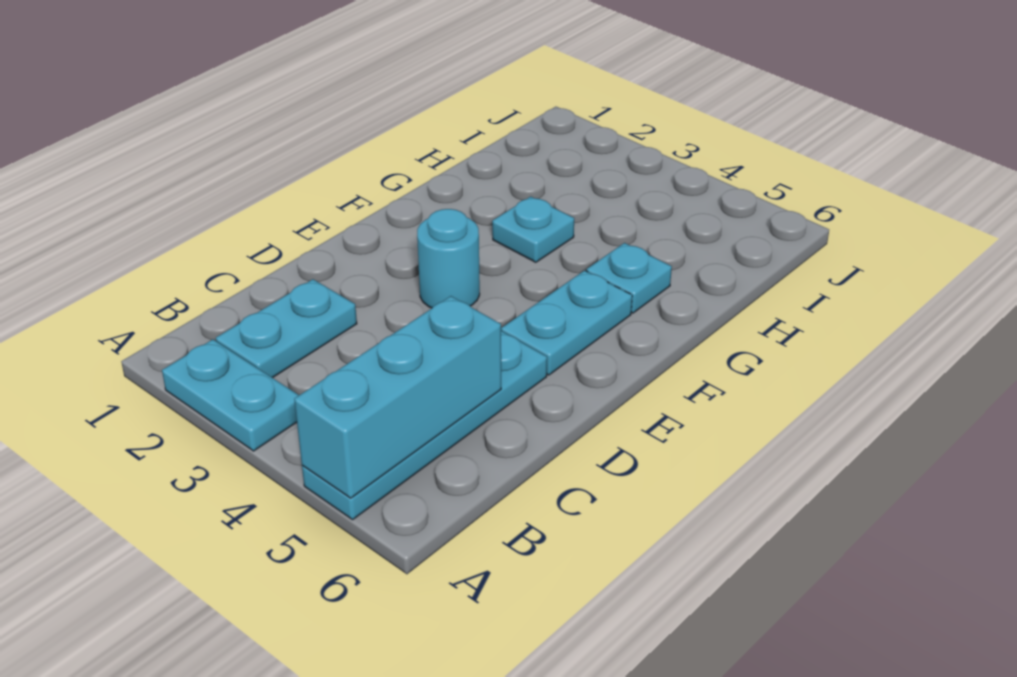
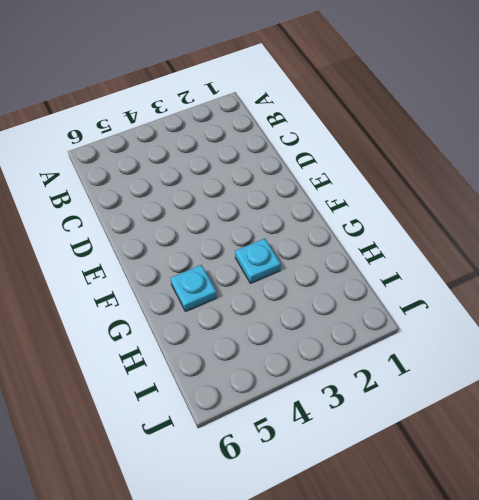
none -> cyan plate A2:A3 level 1
none -> cyan plate A5:D5 level 1

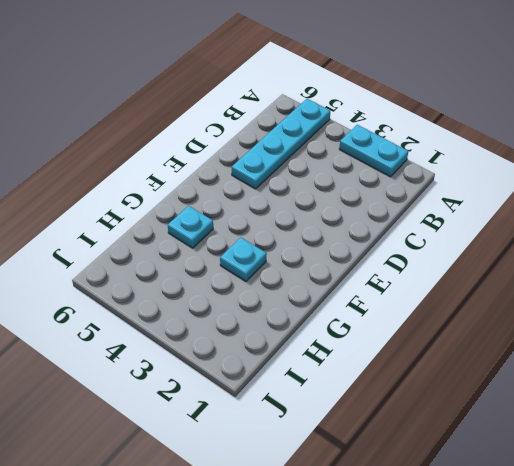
none -> cyan plate B2:C2 level 1
none -> cyan round brick E3 level 1

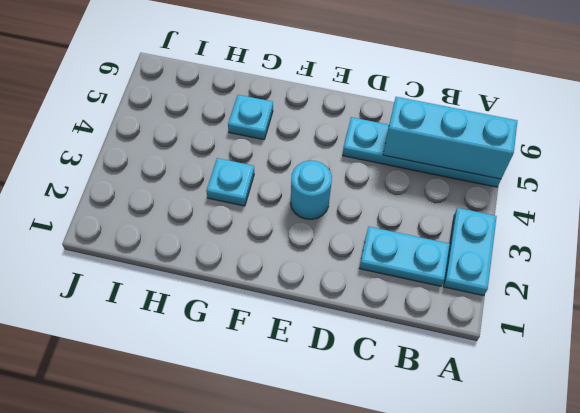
none -> cyan plate E5:F5 level 1

